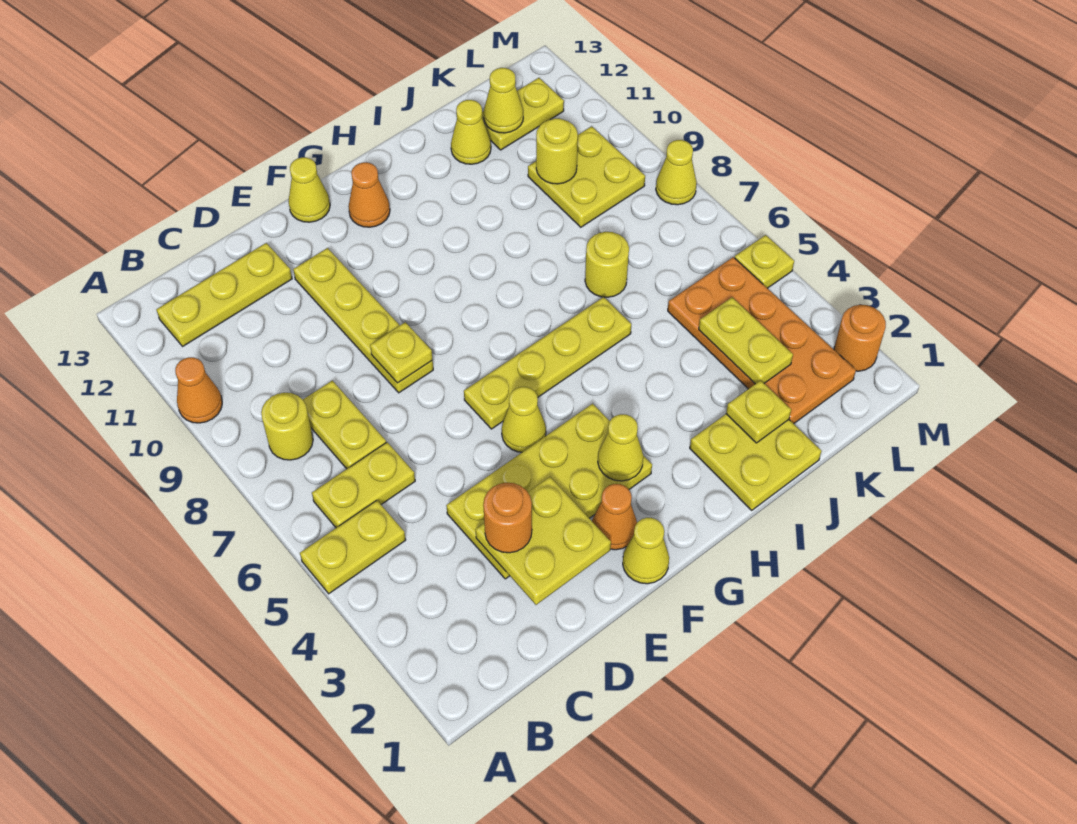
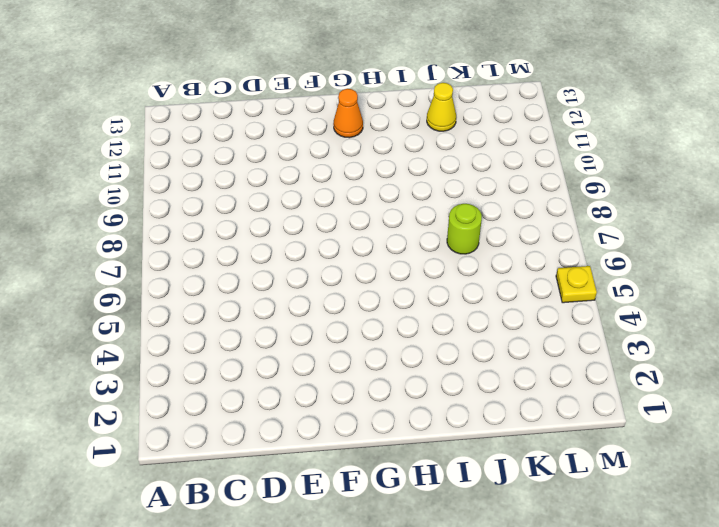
lime round brick J7 level 1 -> yellow round brick J7 level 1
none -> yellow plate A5:B5 level 1
none -> orange cone A10 level 1
none -> yellow plate B6:C6 level 1
none -> yellow round brick B8 level 1

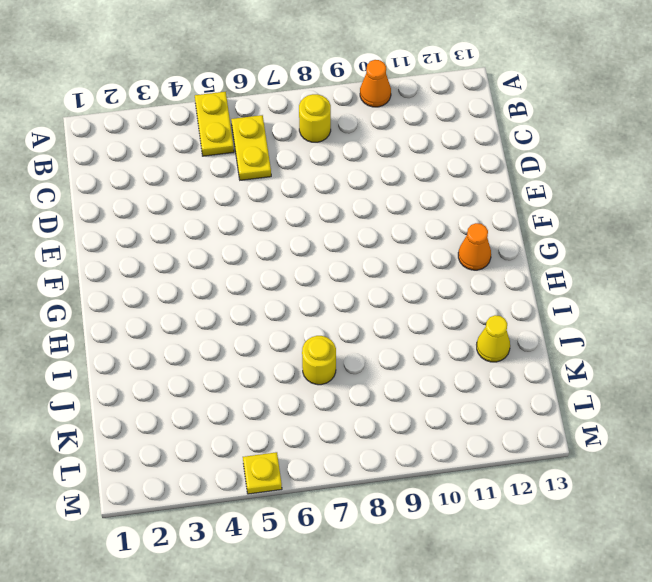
none -> yellow plate B12:D12 level 1
none -> yellow plate C7:C8 level 1
none -> yellow plate D3:G4 level 1
none -> yellow plate E8:E11 level 1

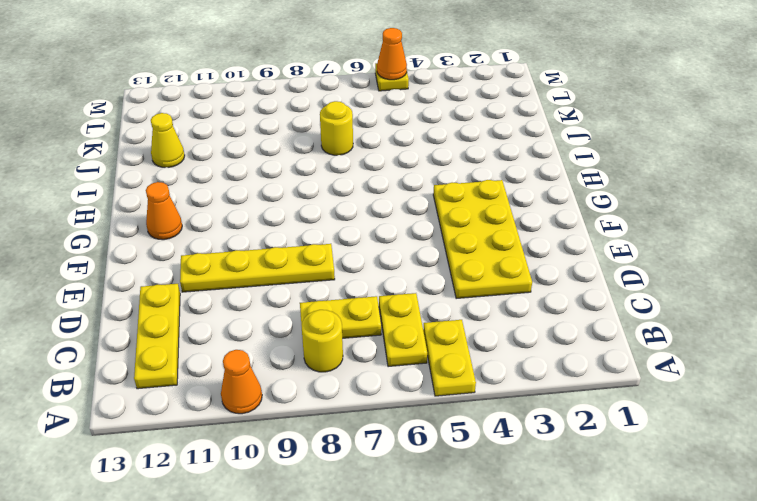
orange cone M5 level 2 -> orange cone F2 level 1
none -> yellow cone F1 level 1
none -> yellow cone F5 level 1
none -> yellow plate F6:I6 level 1
none -> yellow cone F13 level 1

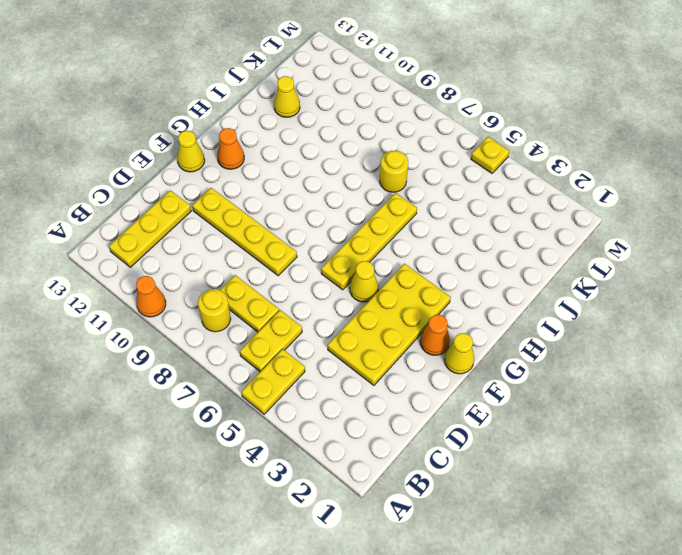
none -> yellow plate I1:J2 level 1
none -> orange plate K2:L5 level 1
none -> yellow plate K9:L10 level 1
none -> yellow plate K12:L12 level 1

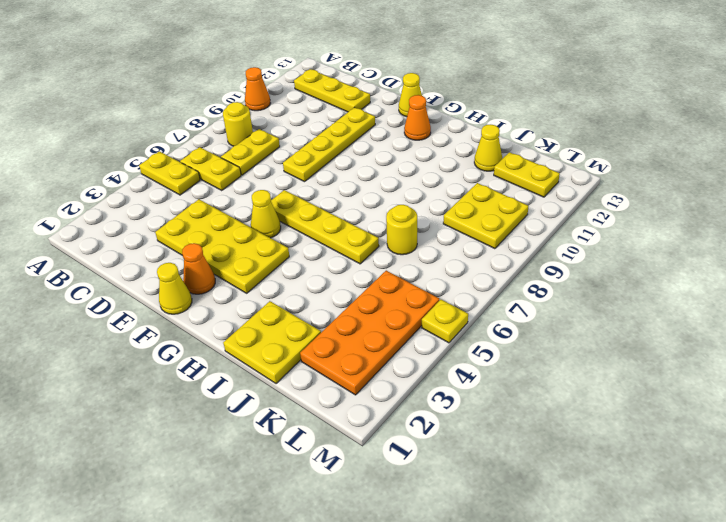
none -> orange round brick M2 level 1
none -> yellow cone M8 level 1
none -> yellow plate D2:E3 level 2
none -> yellow plate E8 level 2

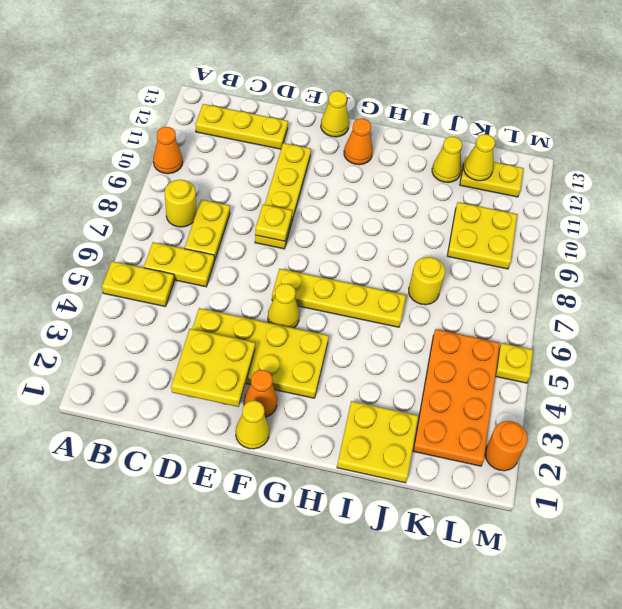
none -> yellow cone M8 level 1
none -> yellow cone G3 level 2
none -> yellow plate J2 level 2
none -> yellow plate K3:K4 level 2

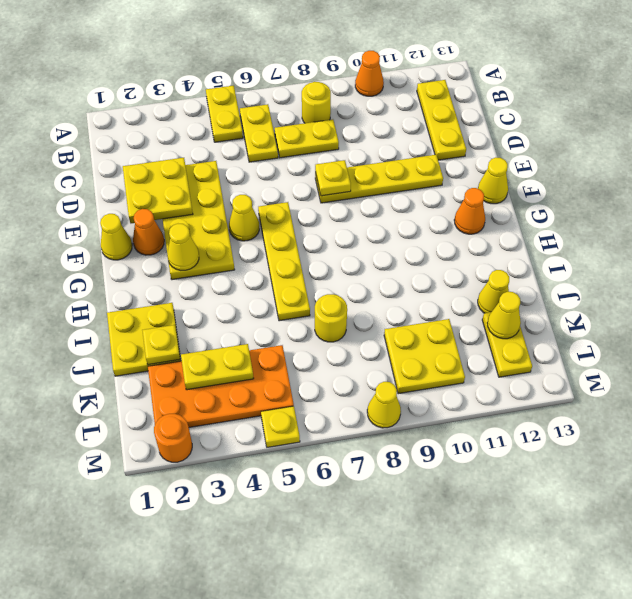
none -> yellow round brick K10 level 2
none -> orange round brick D3 level 3

